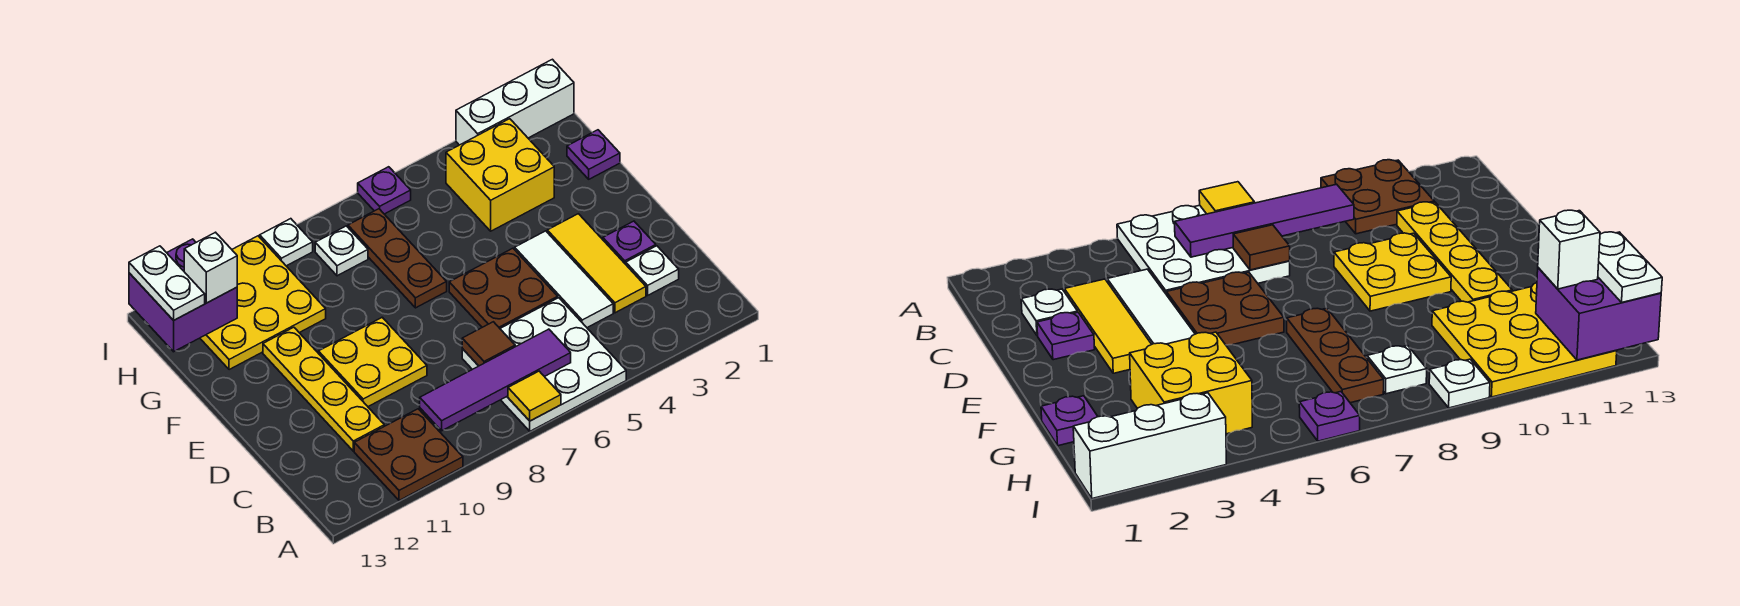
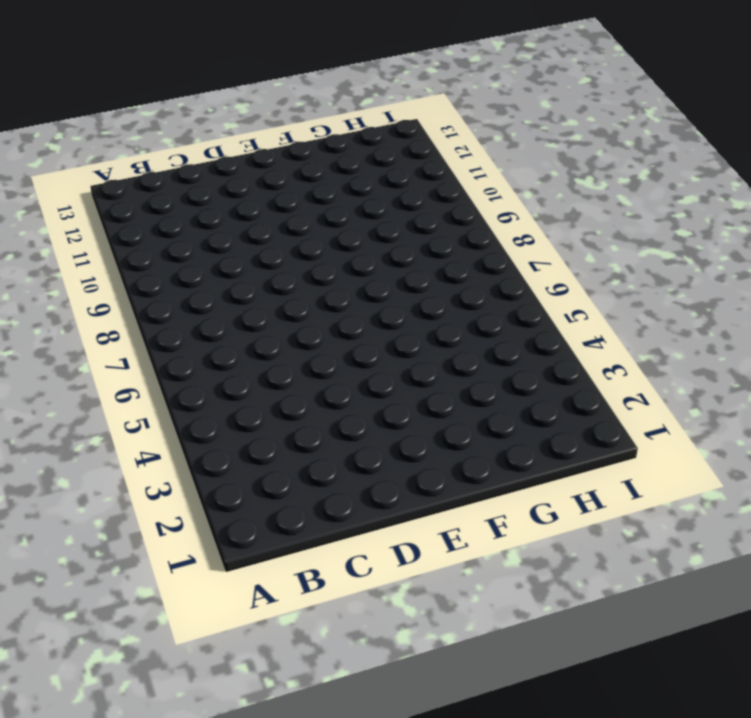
none -> white plate A5:C7 level 1
none -> brown plate A10:B11 level 1
none -> white plate C2 level 1

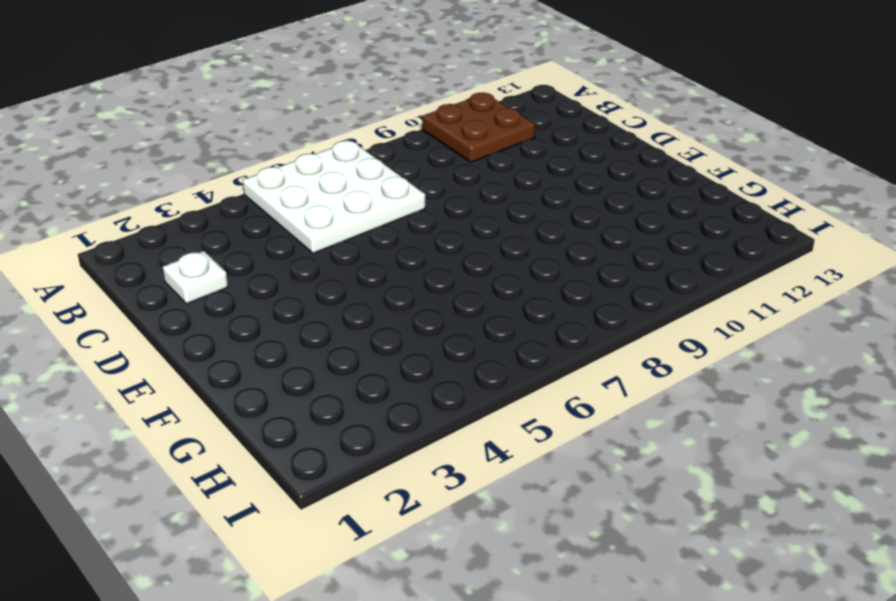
none -> yellow tile C3:E3 level 1
none -> white tile C4:E4 level 1
none -> yellow plate C11:F11 level 1

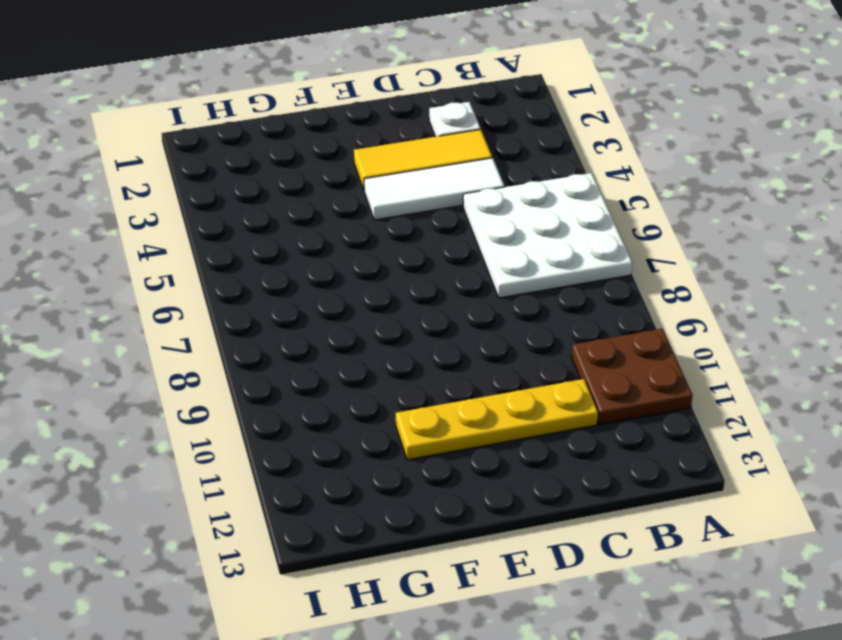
none -> purple plate D2 level 1
none -> brown plate D5:E6 level 1
none -> yellow plate D9:E10 level 1

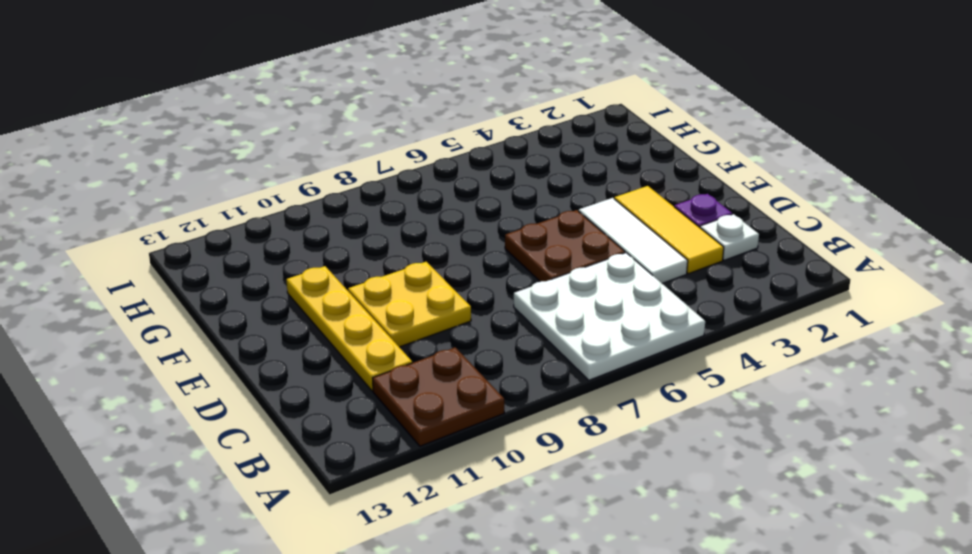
none -> brown plate F7:H7 level 1
none -> purple plate G1 level 1
none -> yellow brick G3:H4 level 1

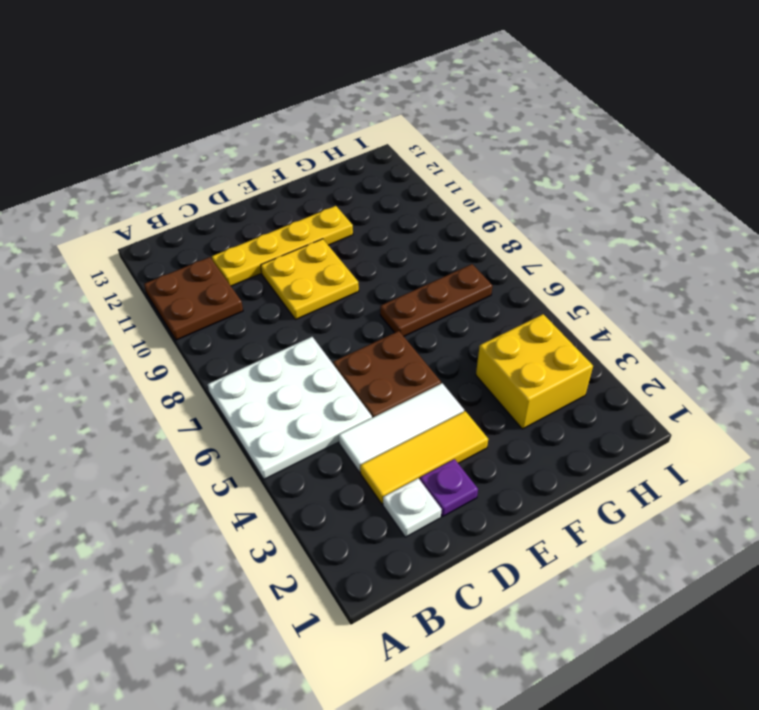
none -> purple plate G1 level 1
none -> yellow plate G10:I12 level 1
none -> white plate H8 level 1

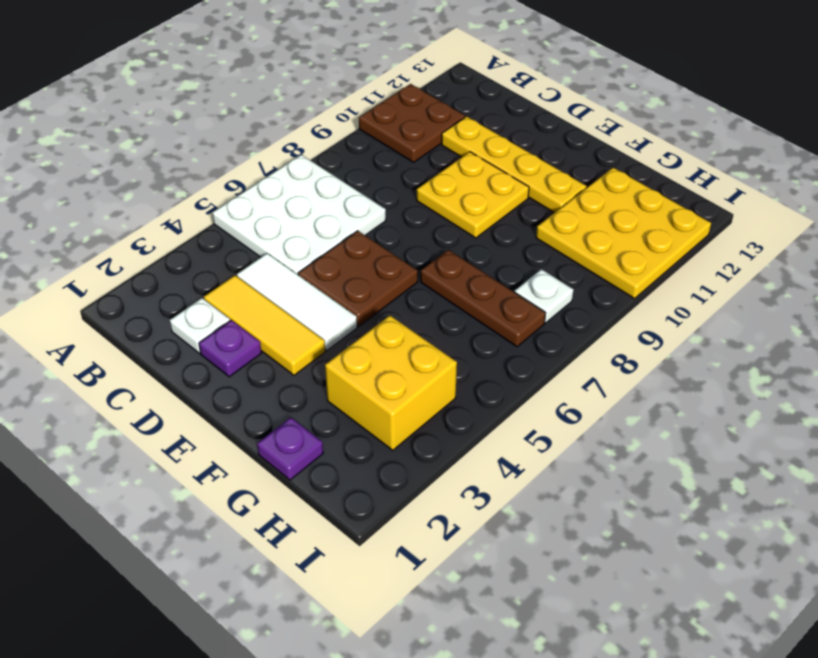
none -> white brick I1:I3 level 1
none -> purple plate I6 level 1
none -> white plate I9 level 1

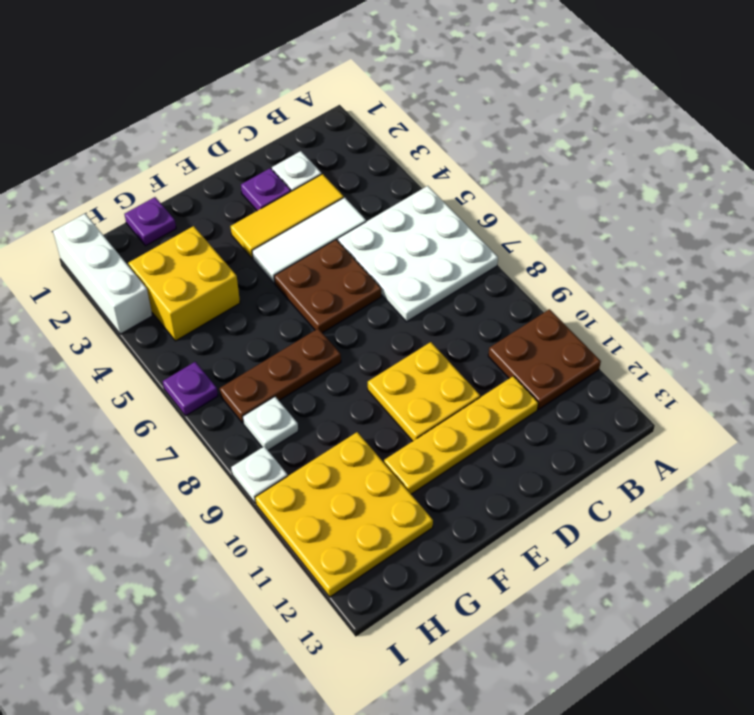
none -> yellow tile A7 level 2
none -> purple tile B6:B9 level 2
none -> brown tile C7 level 2

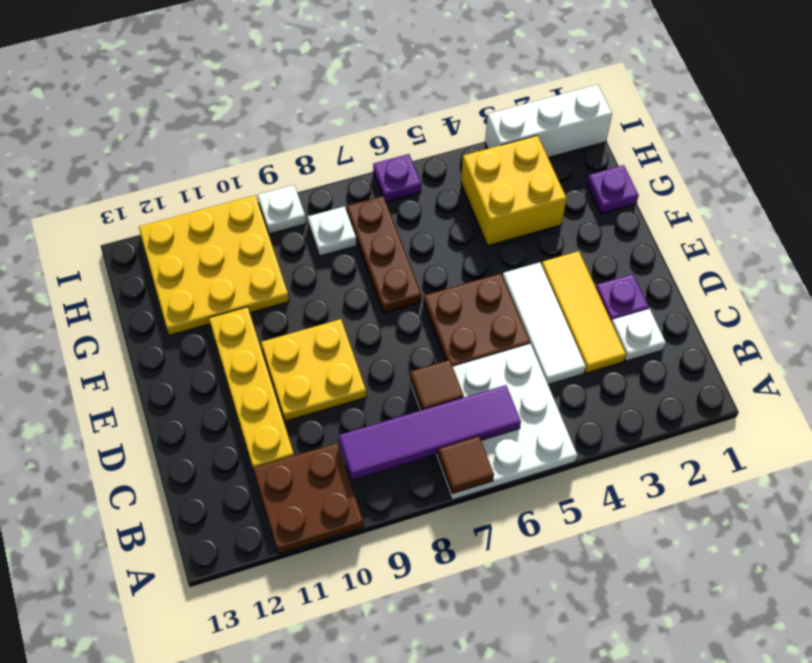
brown tile A7 level 2 -> yellow tile A7 level 2
none -> purple brick H12:I13 level 2
none -> white brick H12 level 3
none -> white plate H13:I13 level 3

